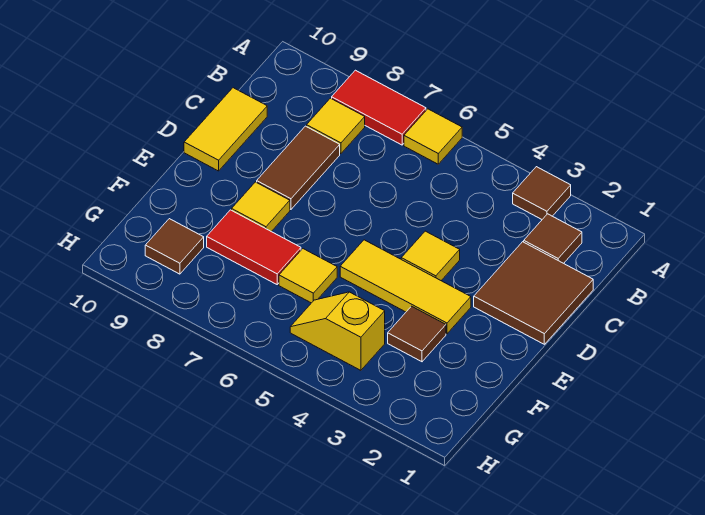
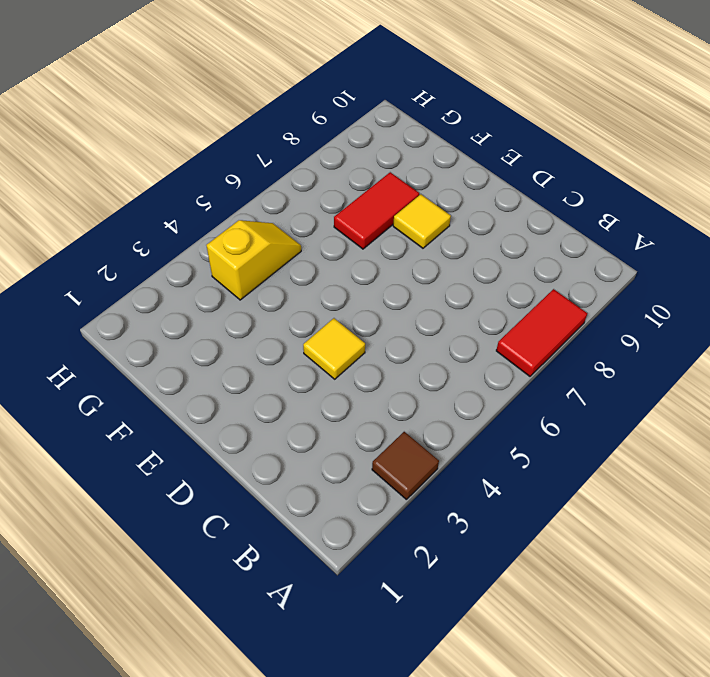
none -> yellow tile A6 level 1
none -> brown tile B2 level 1
none -> yellow tile B8 level 1

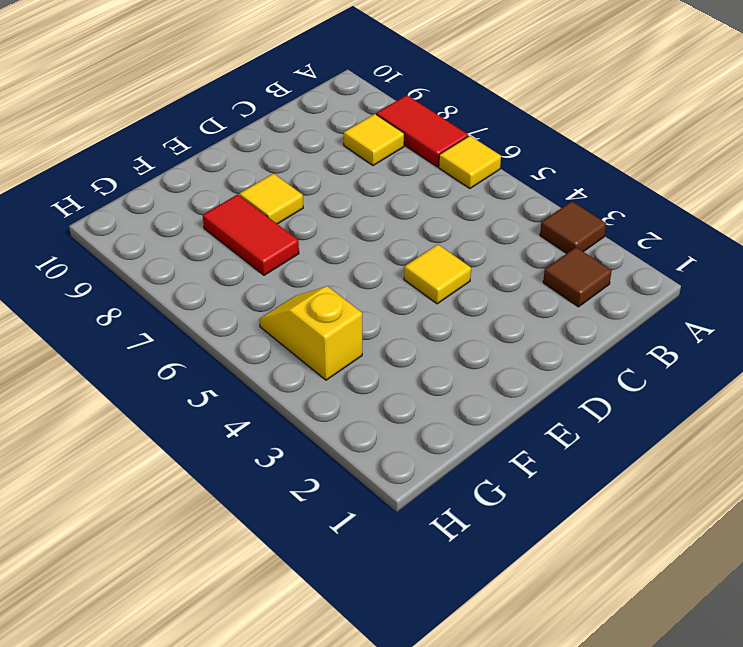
none -> brown tile C1:D2 level 1
none -> brown tile C8:D8 level 1
none -> yellow tile C10:D10 level 1

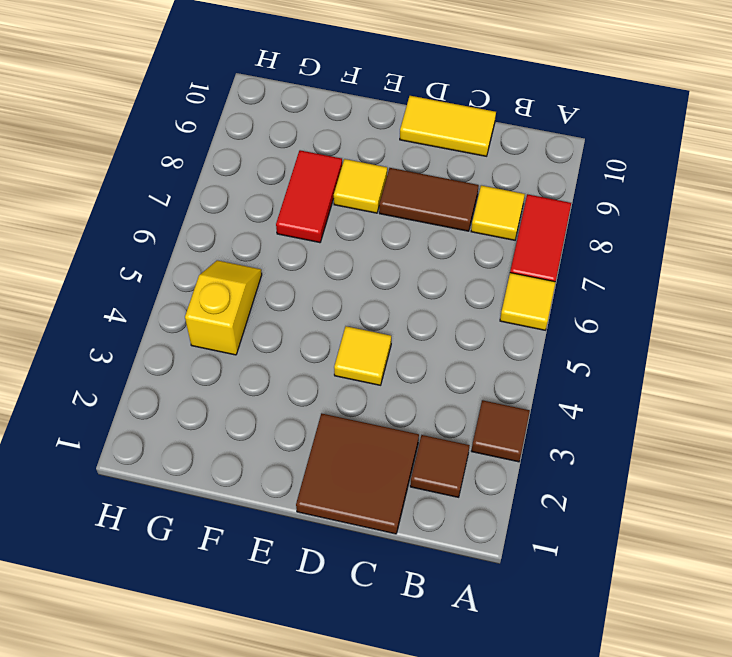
none -> yellow tile E3:E5 level 1
none -> brown tile F3 level 1
none -> yellow tile F6 level 1

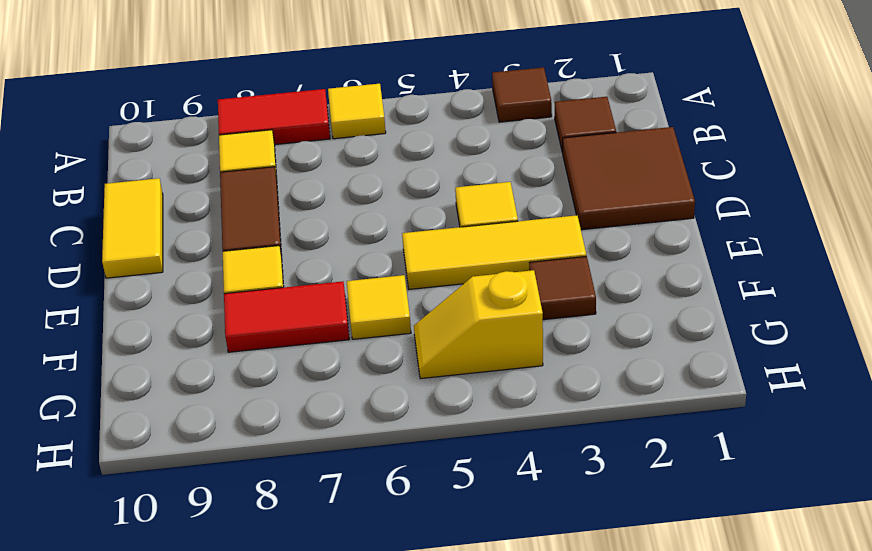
none -> brown tile G9 level 1

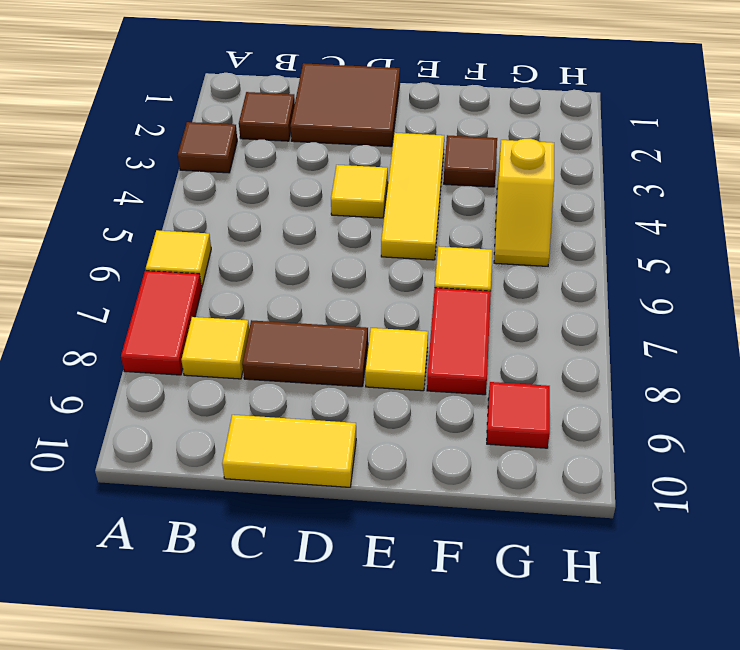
red tile G9 level 1 -> brown tile G9 level 1

